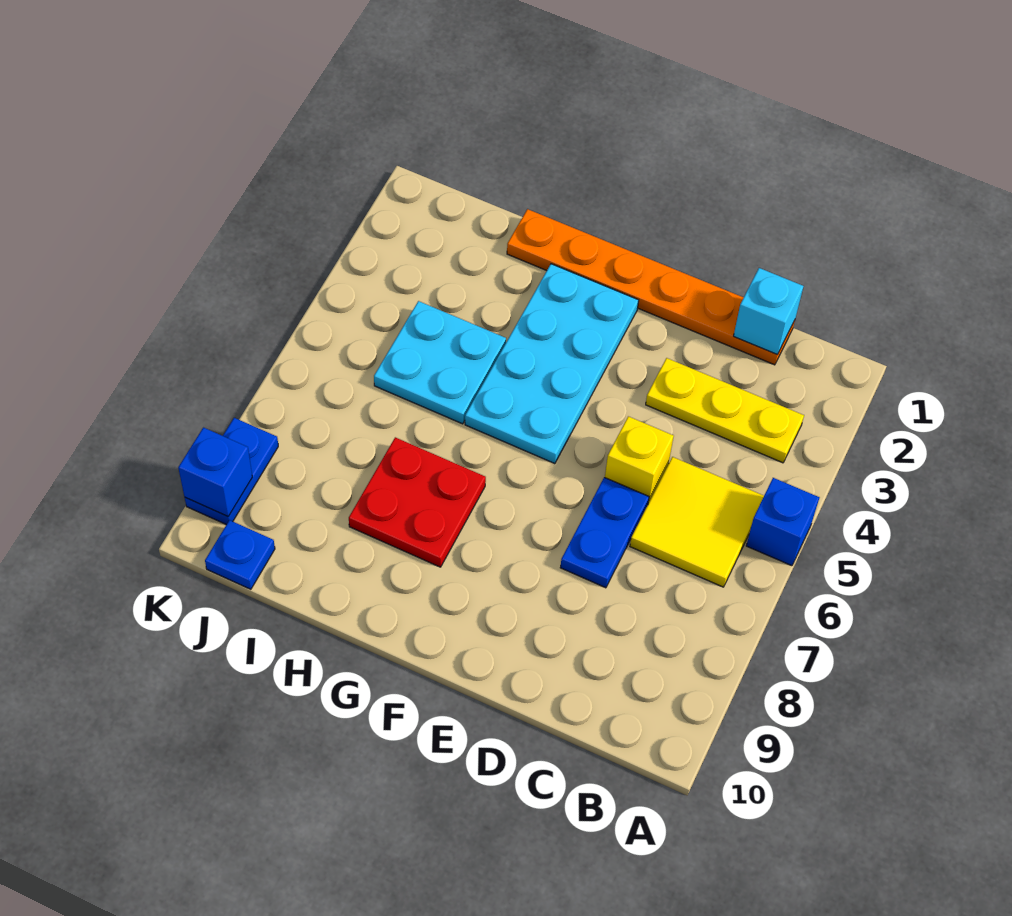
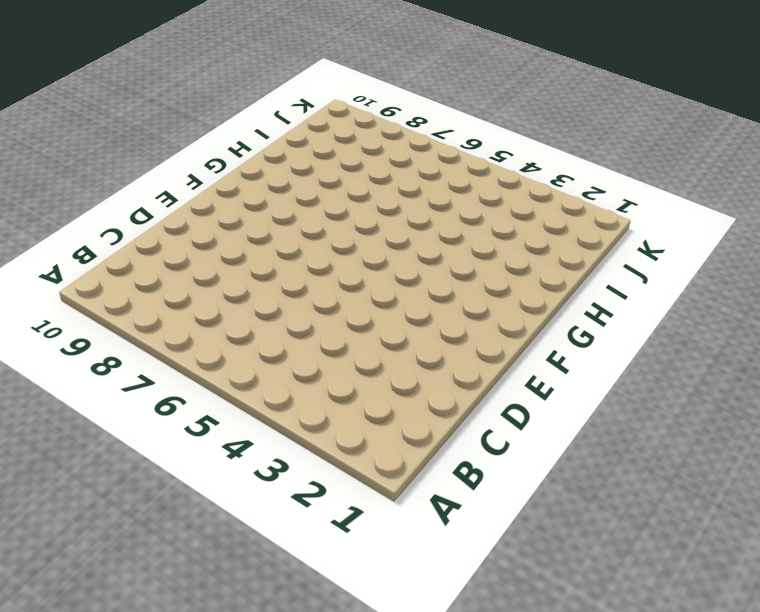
none -> blue brick A5 level 1
none -> yellow plate B3:D3 level 1
none -> yellow tile B5:C6 level 1

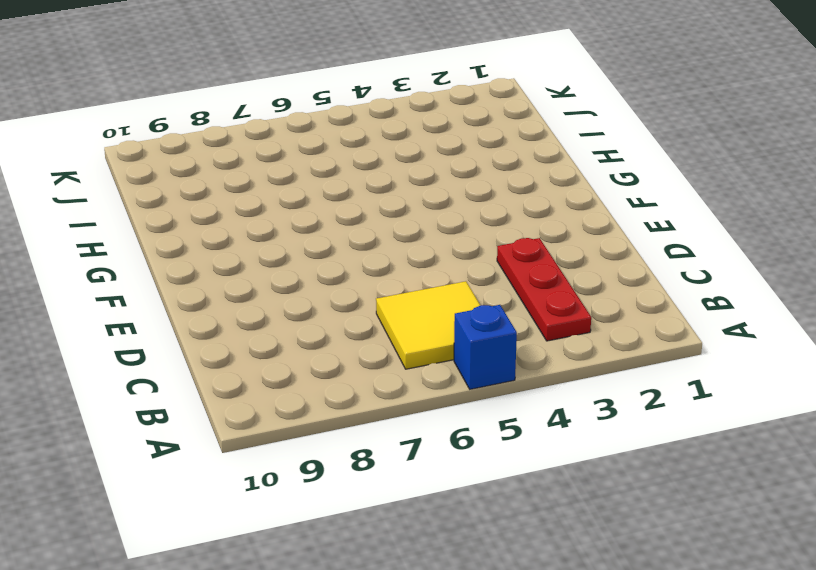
red plate B3:D3 level 1 -> yellow plate B3:D3 level 1
none -> orange plate C1:H1 level 1
none -> yellow brick D5 level 1
none -> blue plate D6:D7 level 1

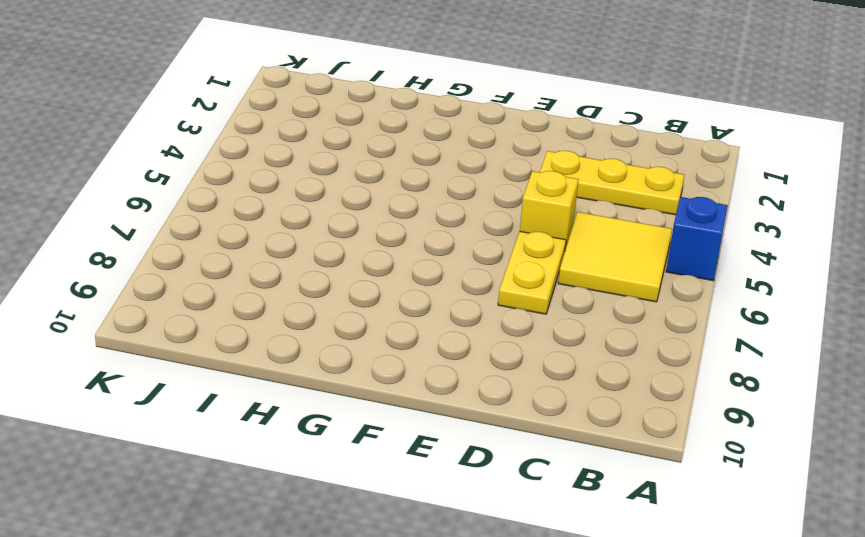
yellow plate D6:D7 level 1 -> blue plate D6:D7 level 1
none -> orange plate C1:H1 level 1
none -> cyan plate F2:G5 level 1
none -> red plate G7:H8 level 1

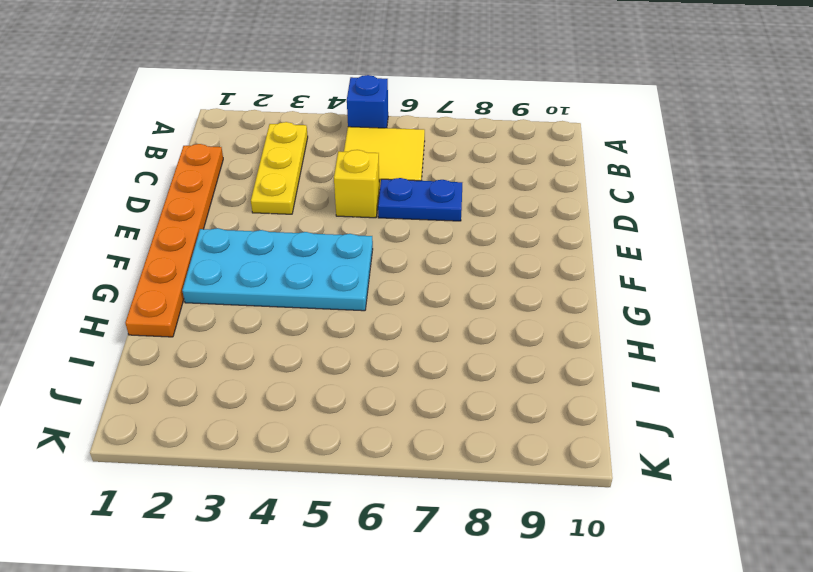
none -> red plate G7:H8 level 1
none -> cyan plate H4:I5 level 1
none -> blue plate J10 level 1

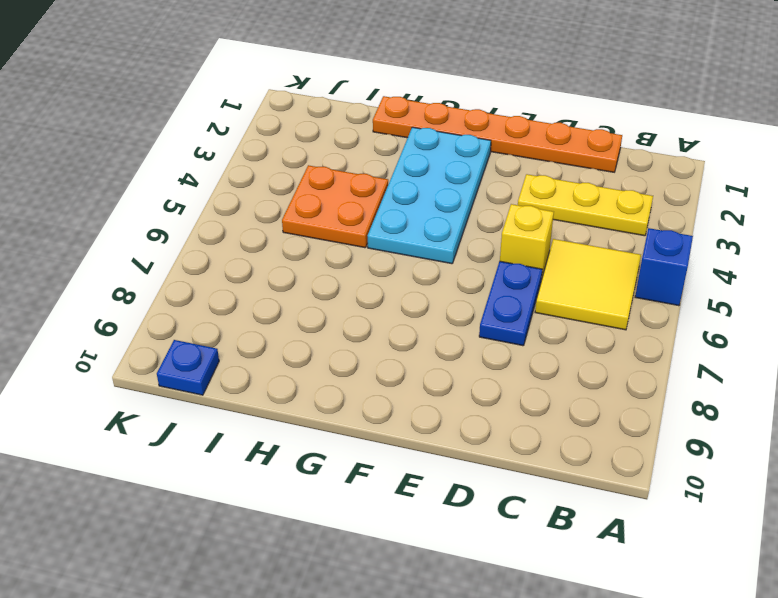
orange plate H4:I5 level 1 -> cyan plate H4:I5 level 1
none -> red plate G7:H8 level 1
none -> blue plate K8:K9 level 1
none -> cyan brick C1 level 2

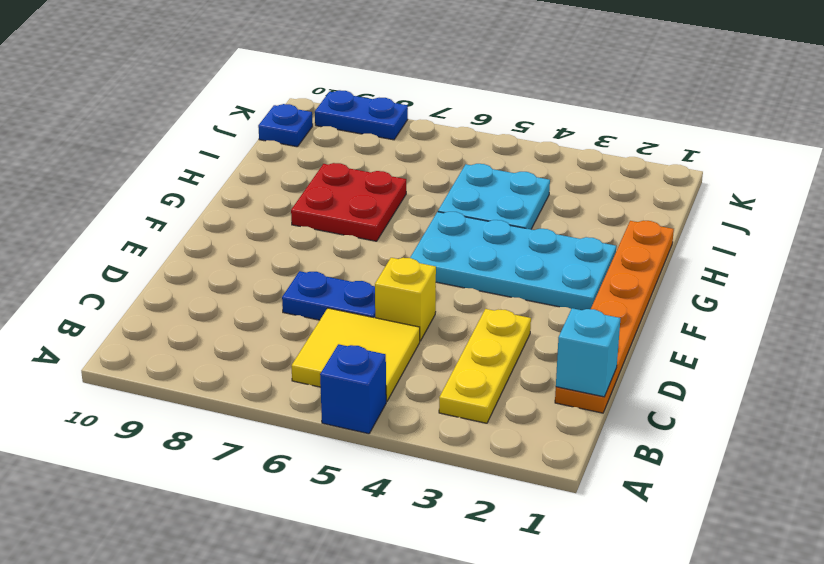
none -> blue brick K9 level 2

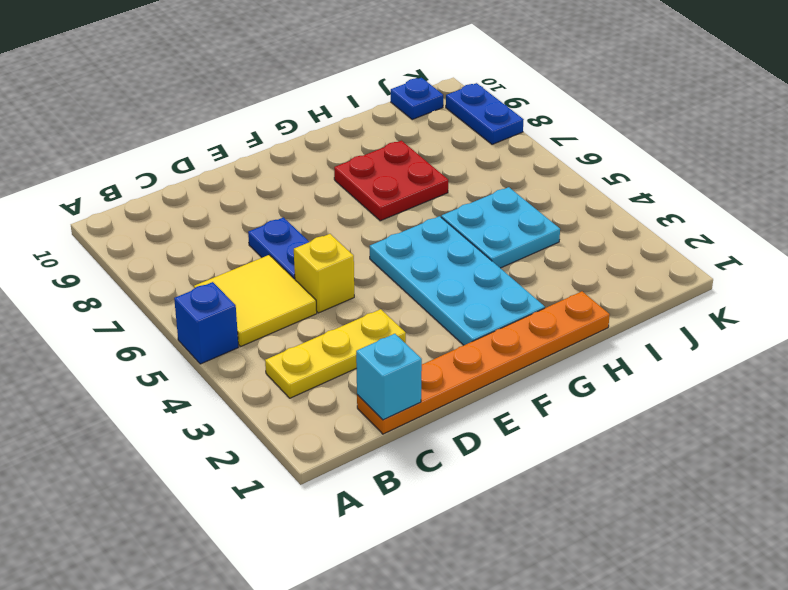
none -> blue brick K9 level 2

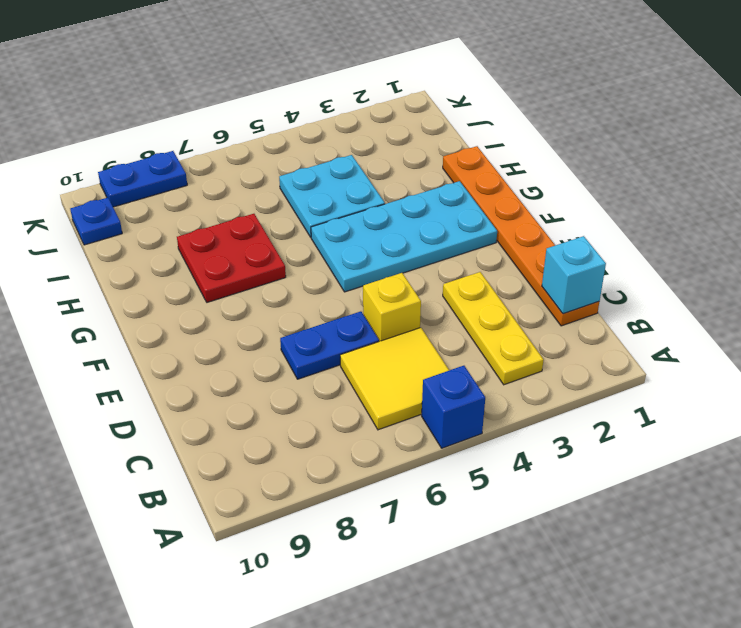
none -> blue brick K9 level 2

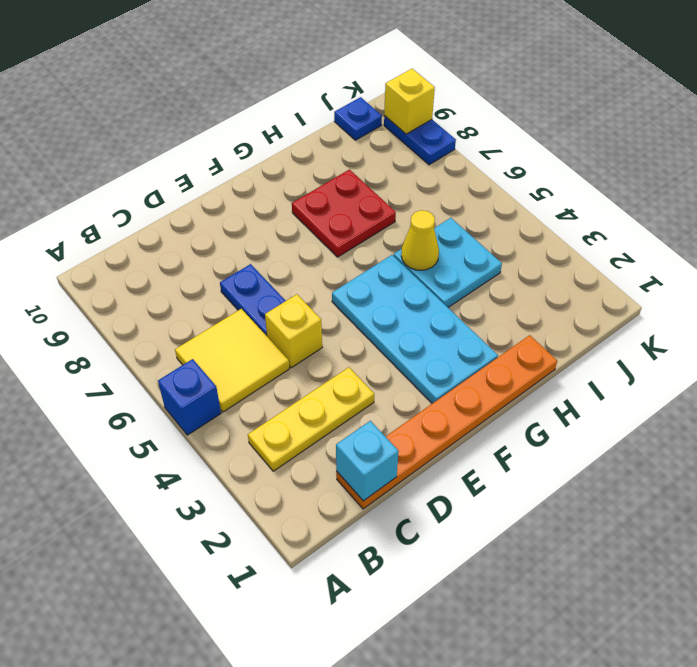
yellow cone H5 level 2 -> none
yellow brick K9 level 2 -> blue brick K9 level 2

